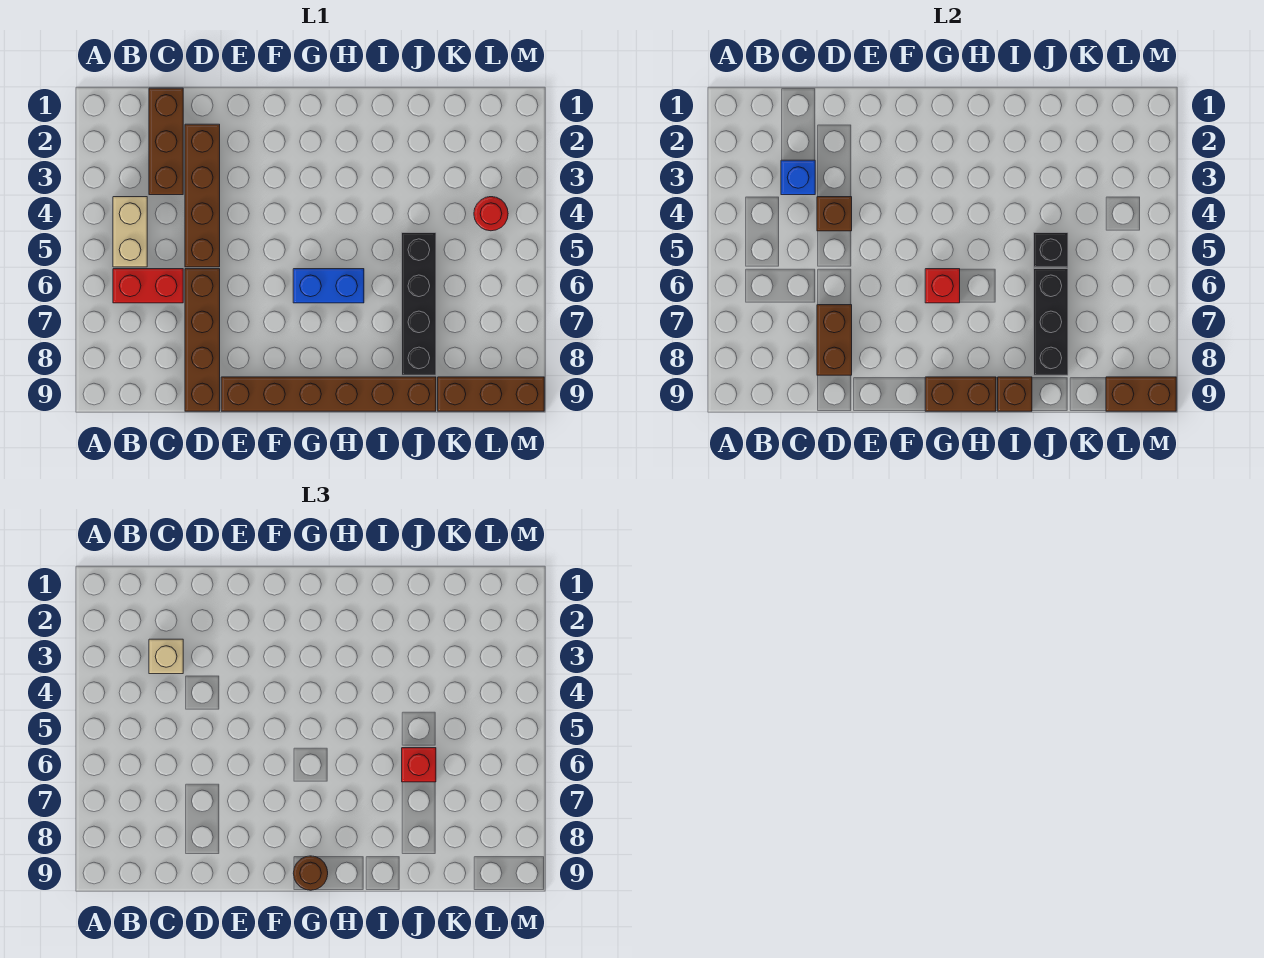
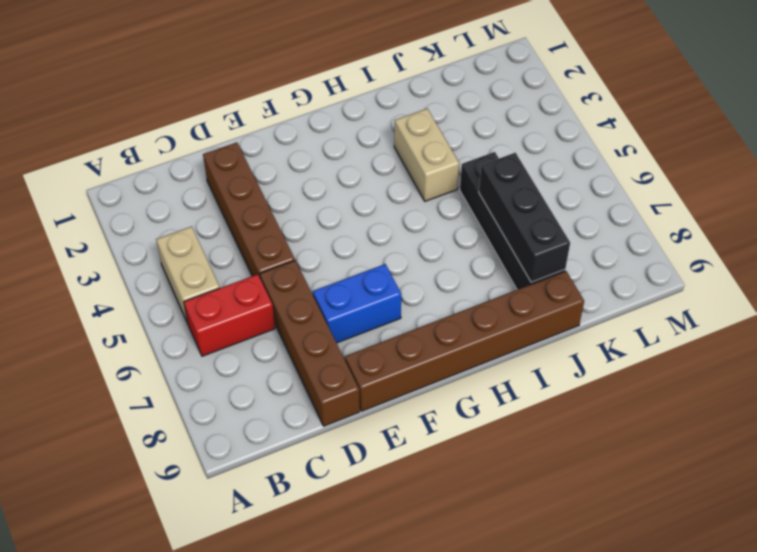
blue brick E7:F7 level 1 -> blue brick G6:H6 level 1
tan brick I3:I4 level 1 -> none
none -> brown brick C1:C3 level 1
none -> brown brick K9:M9 level 1
none -> red round brick L4 level 1

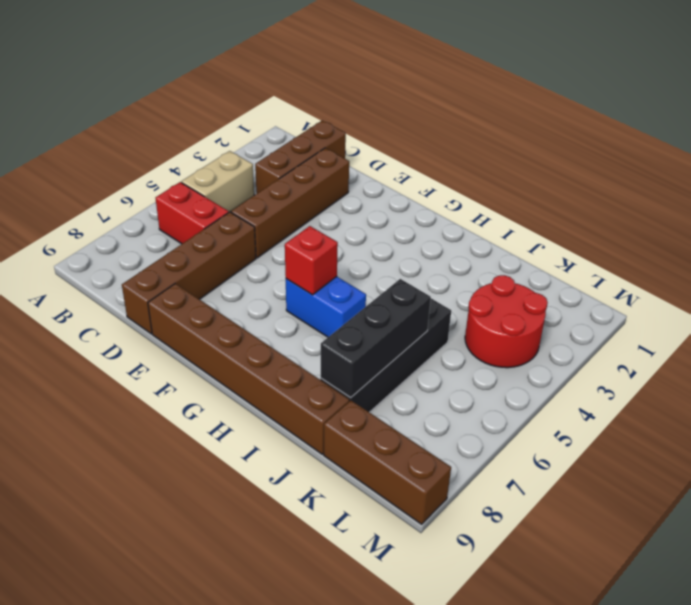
red round brick K3:L4 level 1 -> red round brick L4 level 1
none -> blue brick C3 level 2
none -> brown brick D4 level 2
none -> brown brick D7:D8 level 2

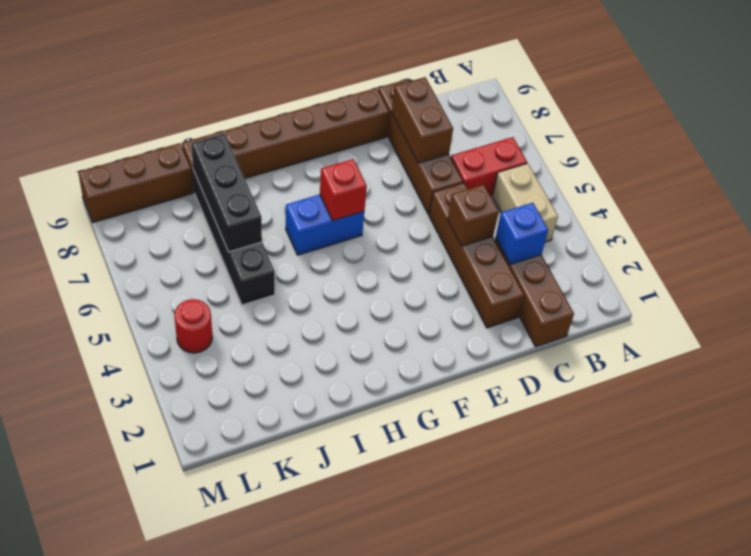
none -> brown brick G9:H9 level 2
none -> brown brick I9 level 2
none -> black brick J5 level 2

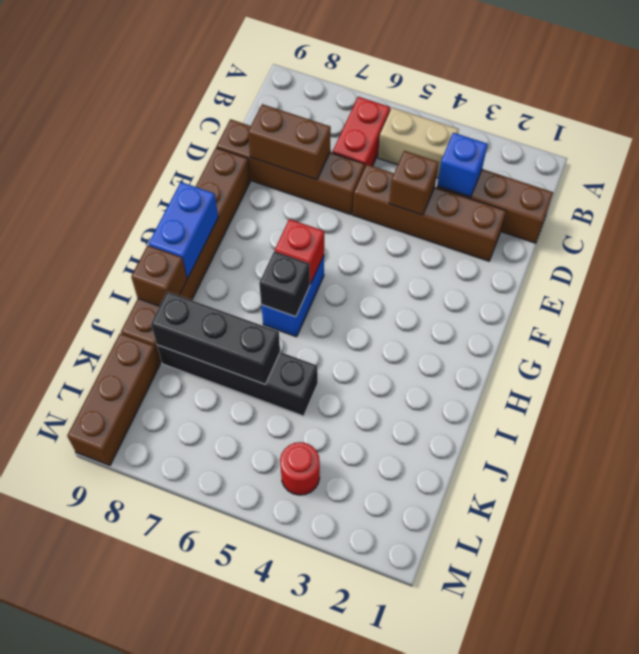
blue brick G9:H9 level 2 -> brown brick G9:H9 level 2
black brick H6 level 2 -> black brick J5 level 2
none -> brown brick L9:M9 level 2
none -> tan brick C3 level 3
none -> brown round brick G9 level 3

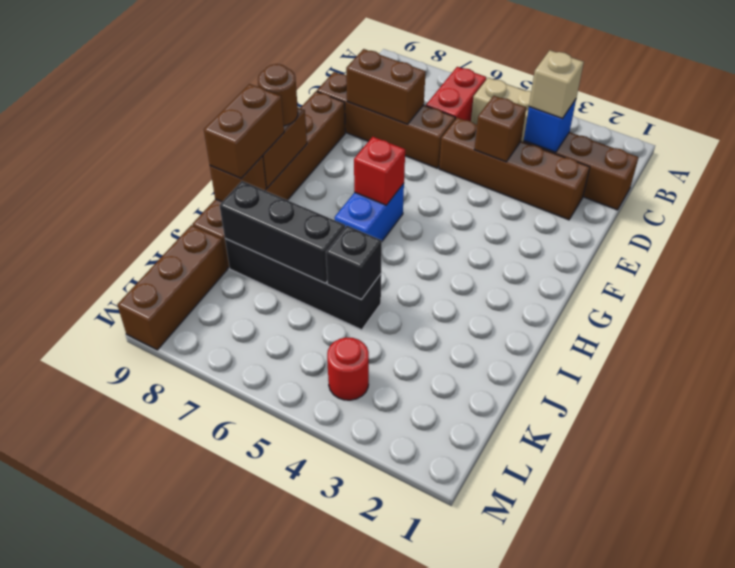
brown brick H9:I9 level 3 -> brown brick L9:M9 level 2
none -> red brick J6 level 3

